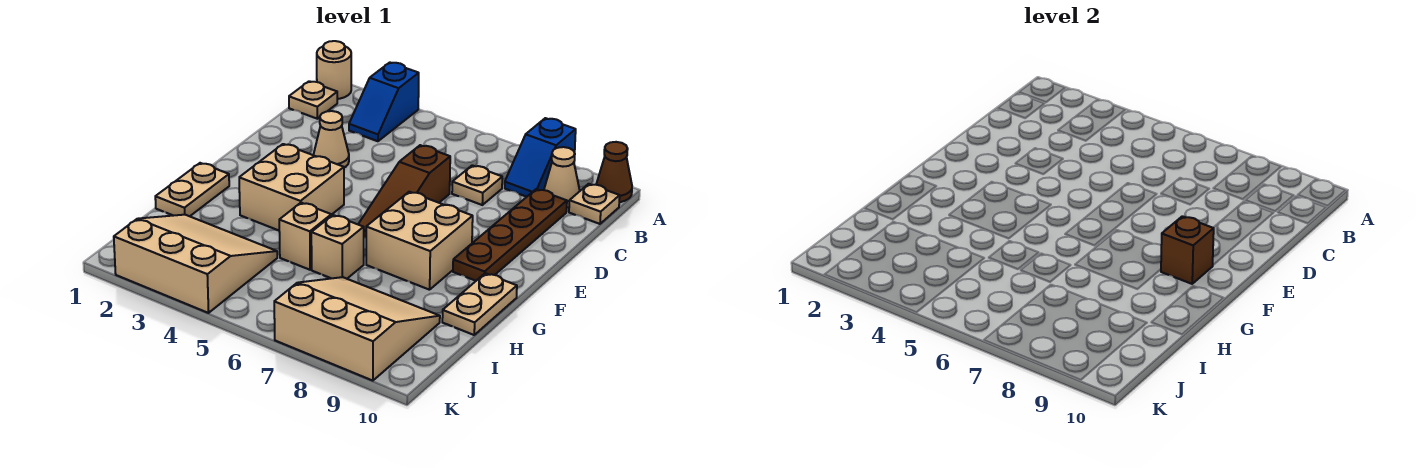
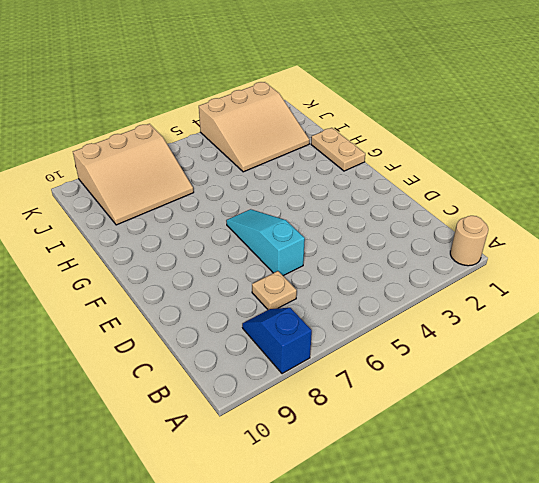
cyan slope D6:F6 level 1 top D -> brown slope D6:F6 level 1 top D
none -> blue slope A3:B3 level 1 top A
none -> brown cone A10 level 1
none -> tan plate B1 level 1

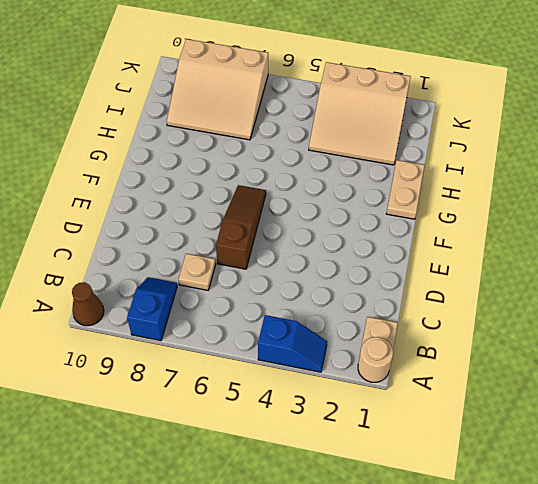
blue slope A3:A4 level 1 top 4 -> blue slope A3:B3 level 1 top A
none -> tan cone B9 level 1
none -> tan plate B10 level 1
none -> brown plate C9:F9 level 1

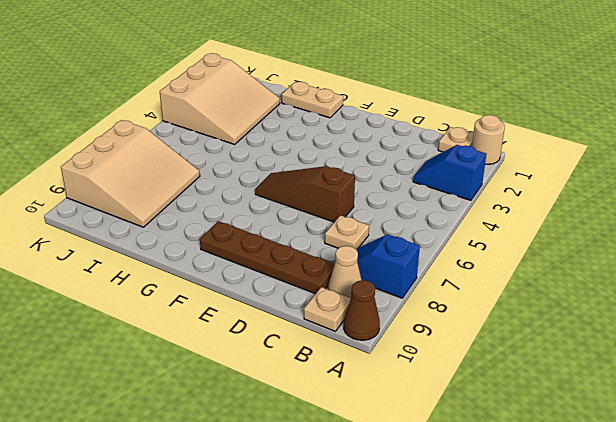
none -> tan cone D3 level 1
none -> tan brick F3:G4 level 1
none -> tan brick F7:G8 level 1

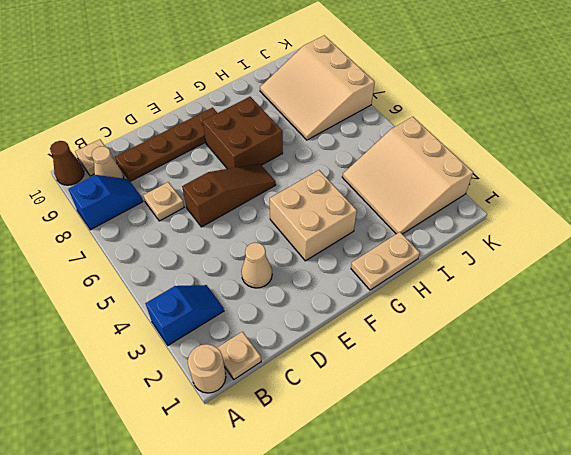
brown brick F7:G8 level 1 -> tan brick F7:G8 level 1
none -> tan plate G10:H10 level 1
none -> tan brick H5 level 1
none -> tan brick H6 level 1

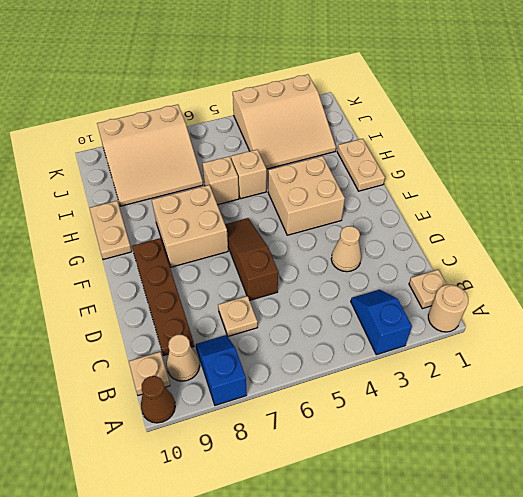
none -> brown brick F9 level 2

